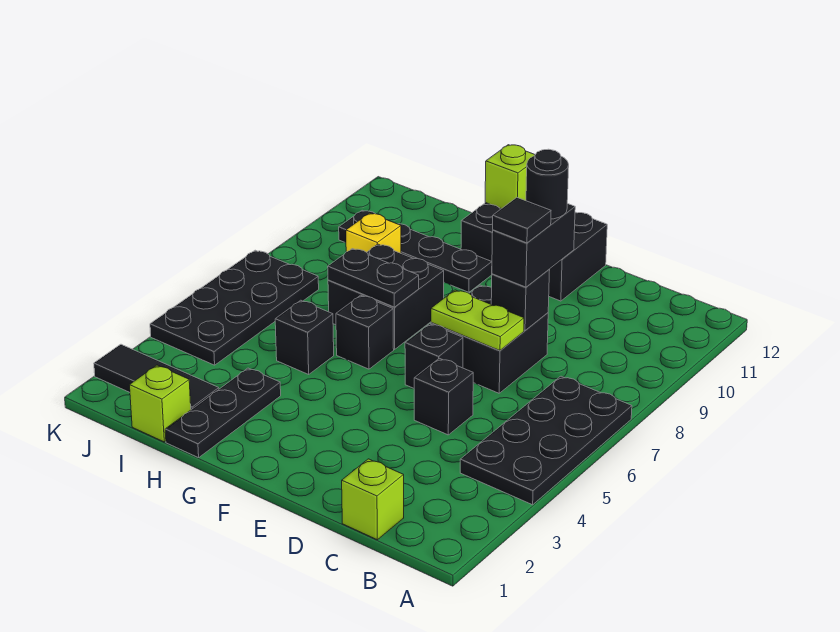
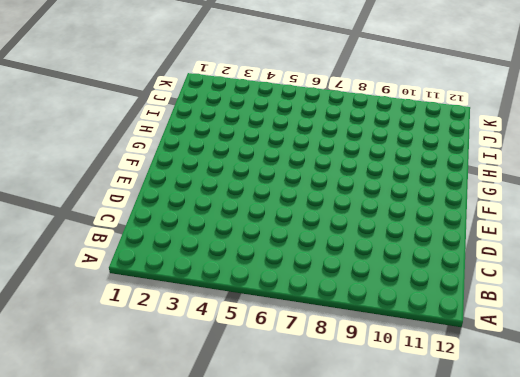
none -> black plate A4:B7 level 1
none -> lime brick C1 level 1
none -> black brick D5 level 1

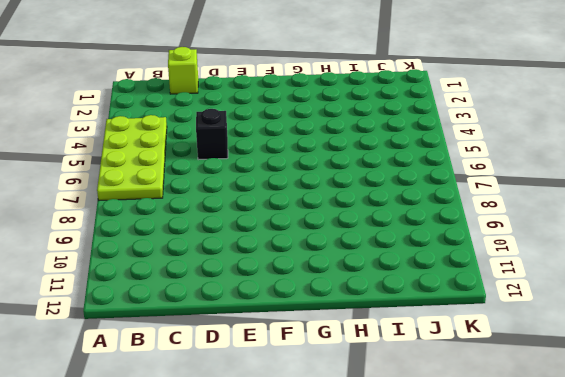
lime plate A4:B7 level 1 -> black plate A4:B7 level 1
none -> black brick D7:E8 level 1
none -> black brick E6 level 1
none -> black brick E11:G12 level 1

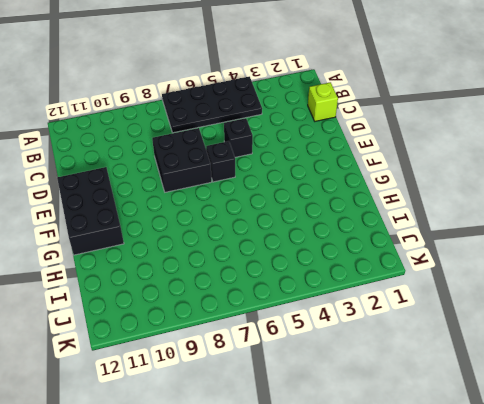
none -> black brick G6 level 1
none -> black brick G7:H8 level 1
none -> black plate G10:J10 level 1

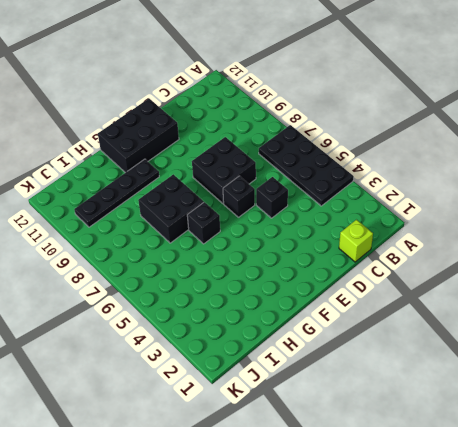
none -> black plate H1:H3 level 1
none -> black brick H5 level 1
none -> lime brick I1 level 1

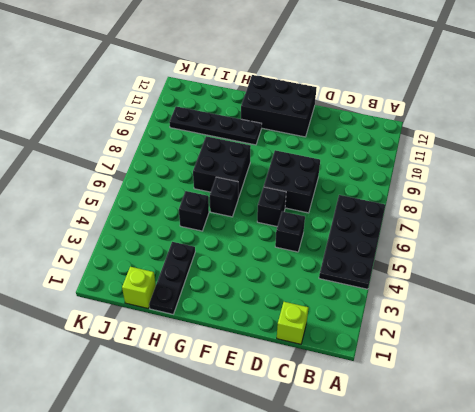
none -> black tile I2:K2 level 1
none -> yellow brick I9 level 1
none -> black plate J4:K7 level 1

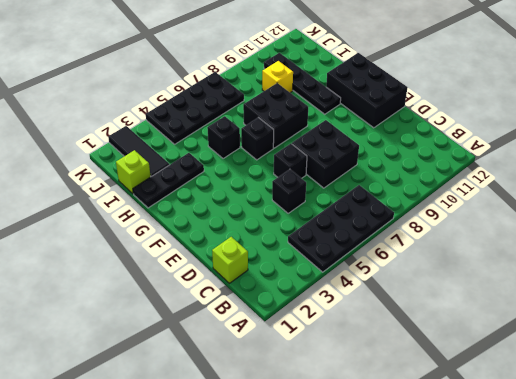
none -> lime plate D7:E7 level 2
none -> black brick D8 level 2
none -> black plate G7:H7 level 2

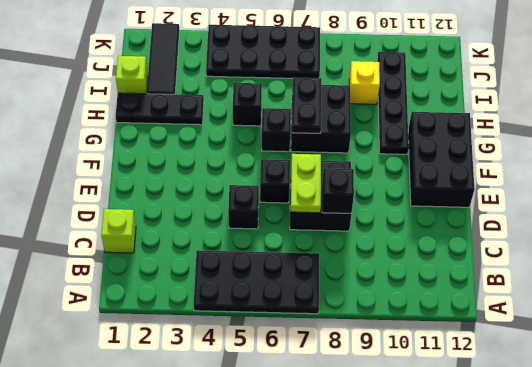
none -> lime brick G12 level 2
none -> black brick D8:D9 level 3
none -> black tile D8 level 4

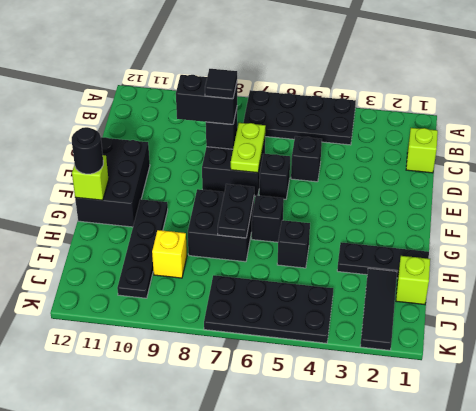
black round brick G12 level 3 -> black round brick D9 level 4

